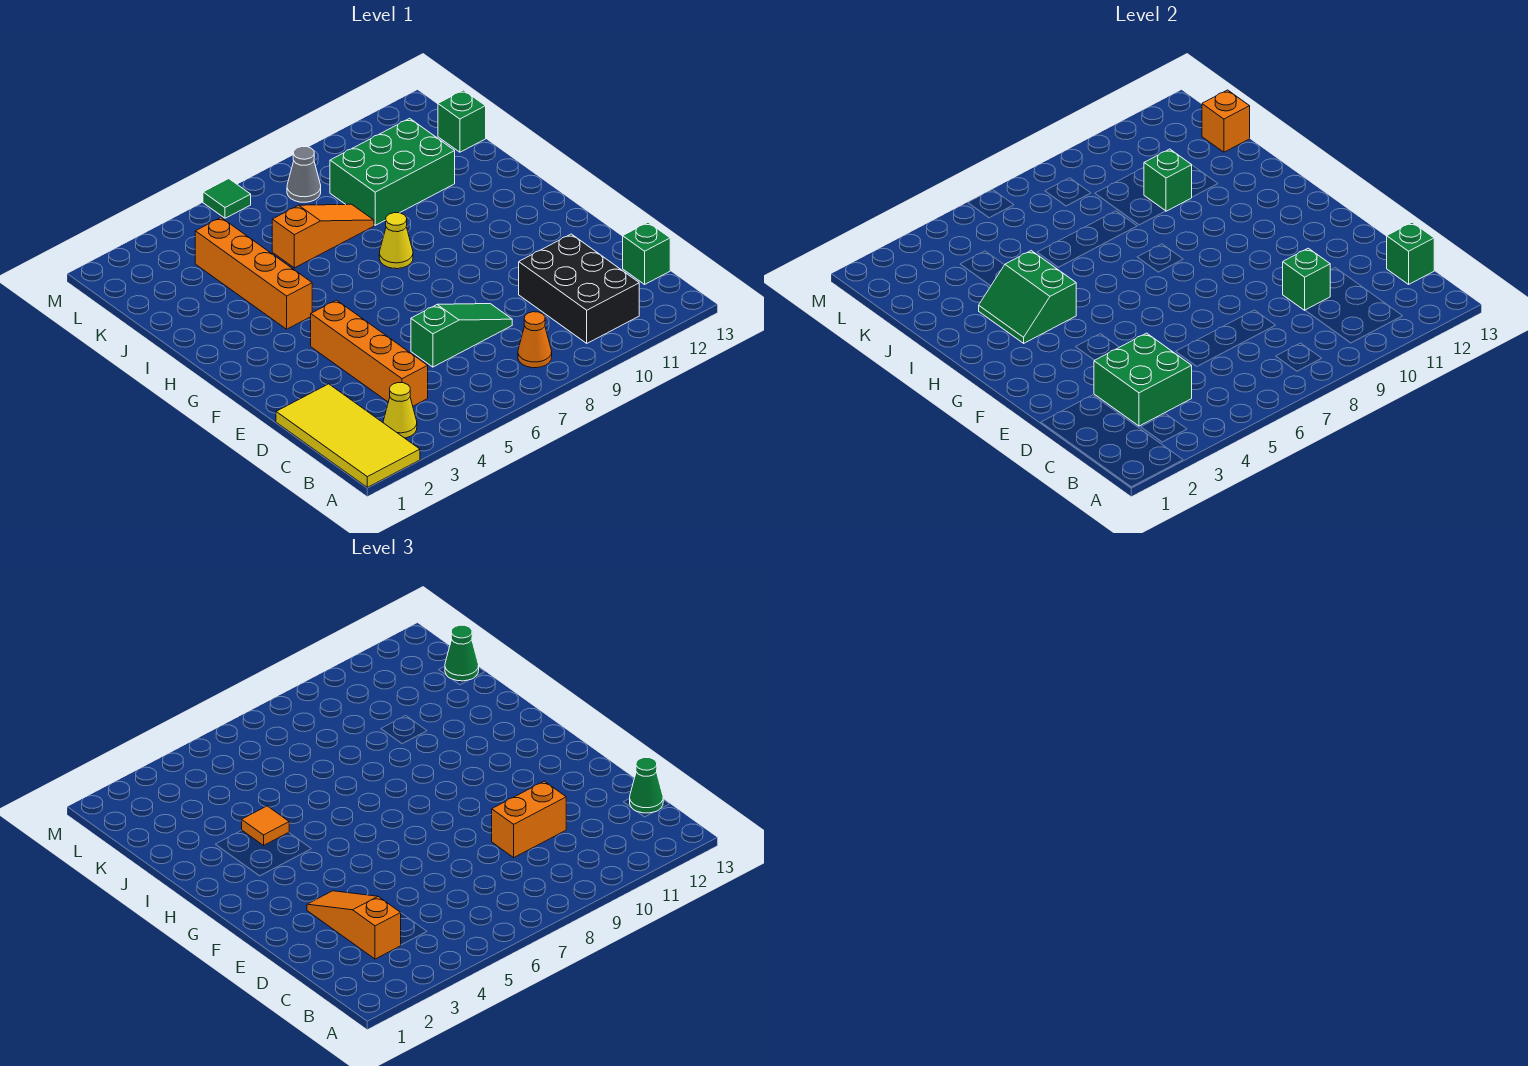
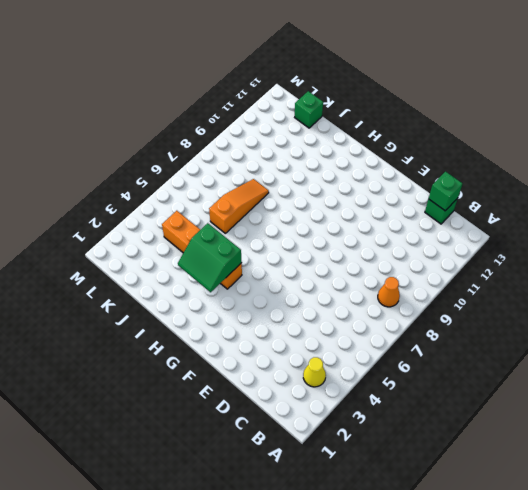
none -> yellow tile A1:D2 level 1
none -> black brick B10:D11 level 1
none -> orange brick C4:F4 level 1

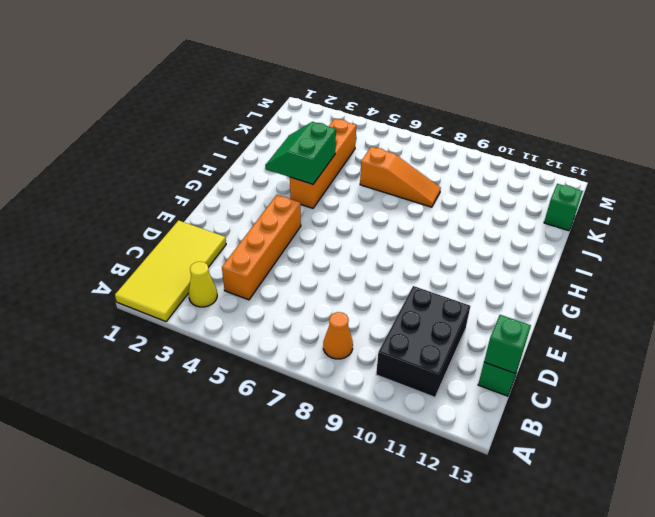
none -> green slope D6:D8 level 1 top 6
none -> yellow cone H8 level 1
none -> green brick J9:K11 level 1

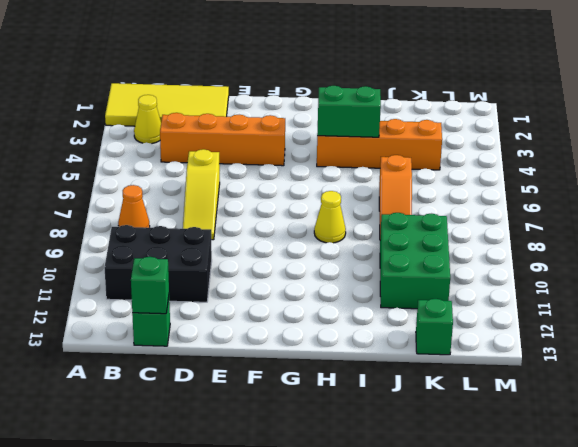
yellow slope D6:D8 level 1 top 6 -> green slope D6:D8 level 1 top 6
none -> grey cone L8 level 1
none -> green tile M6 level 1
none -> green brick C3:D4 level 2

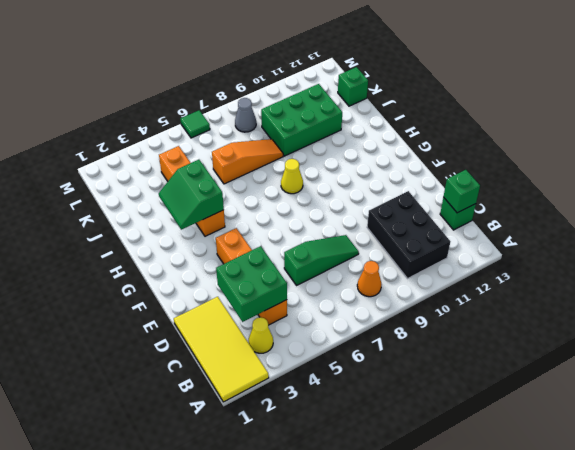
none -> green brick D10 level 2
none -> green brick J10 level 2
none -> orange brick K13 level 2

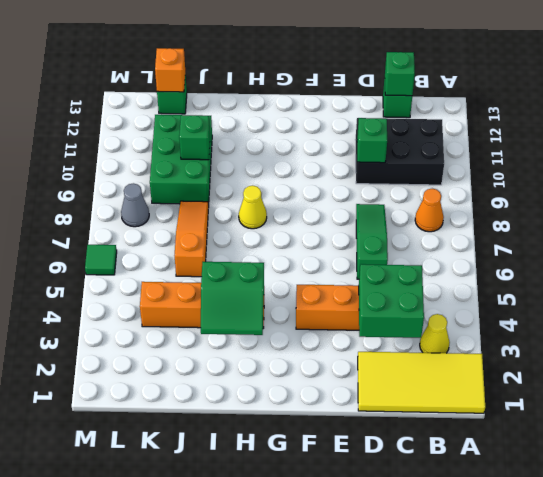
none -> orange slope C3:E3 level 3 top C
none -> green cone C13 level 3
none -> orange brick D9:D10 level 3

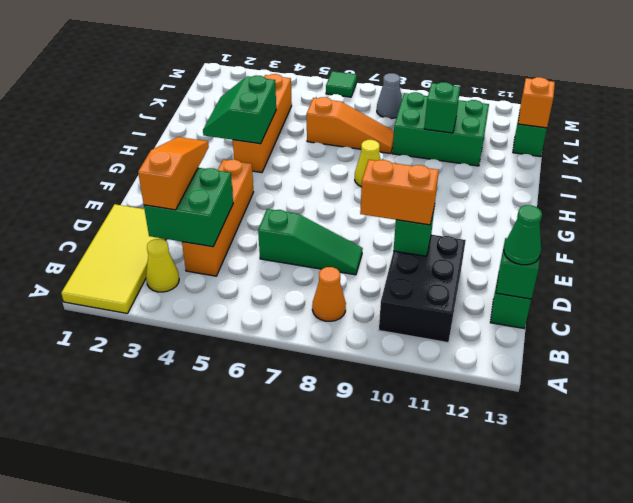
none -> orange tile I4 level 3
none -> green cone K13 level 3

